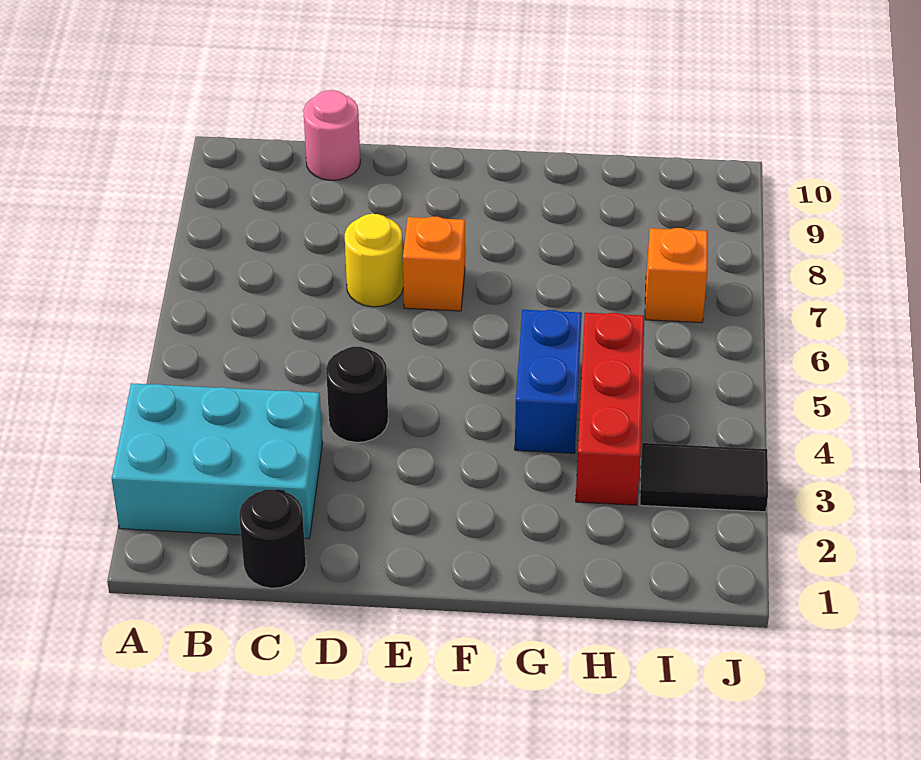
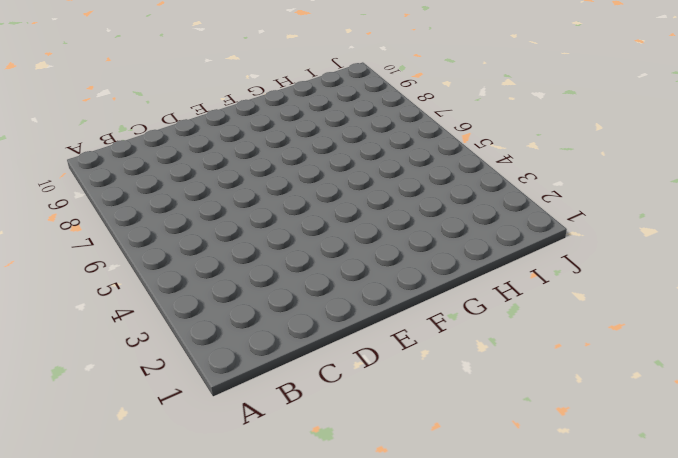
none -> cyan brick A2:C3 level 1
none -> black round brick C1 level 1

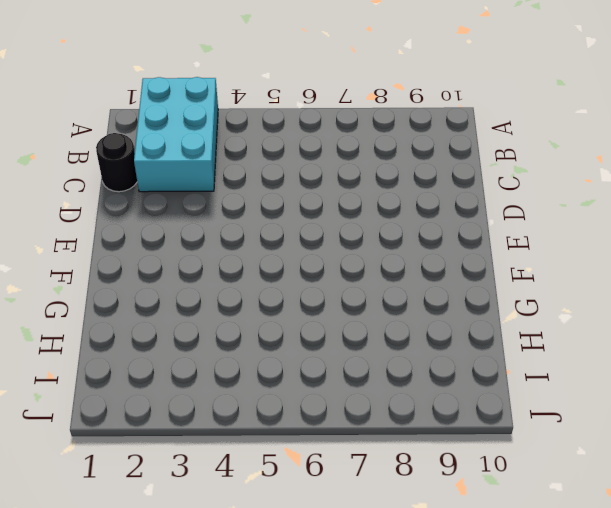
none -> pink round brick C10 level 1
none -> black round brick D4 level 1

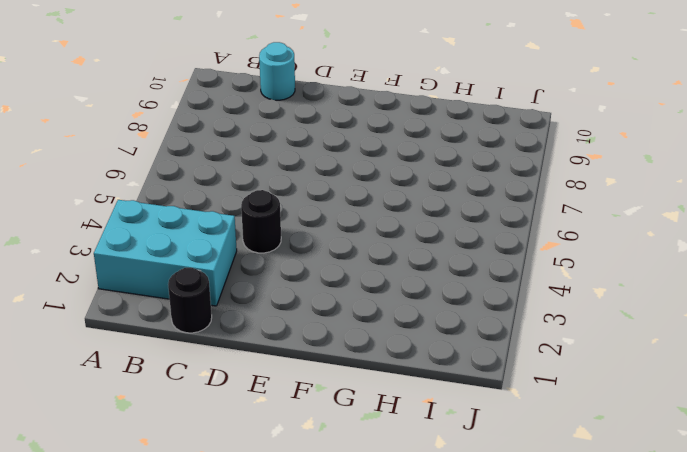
cyan round brick C10 level 1 -> pink round brick C10 level 1
none -> yellow round brick D7 level 1
none -> orange brick E7 level 1

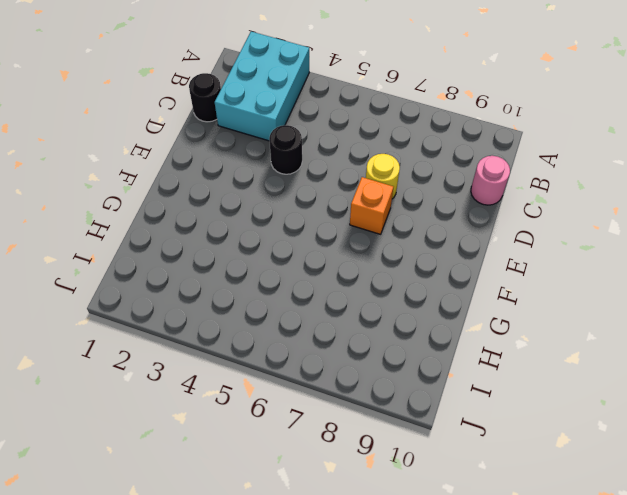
none -> blue brick G4:G5 level 1
none -> red brick H3:H5 level 1

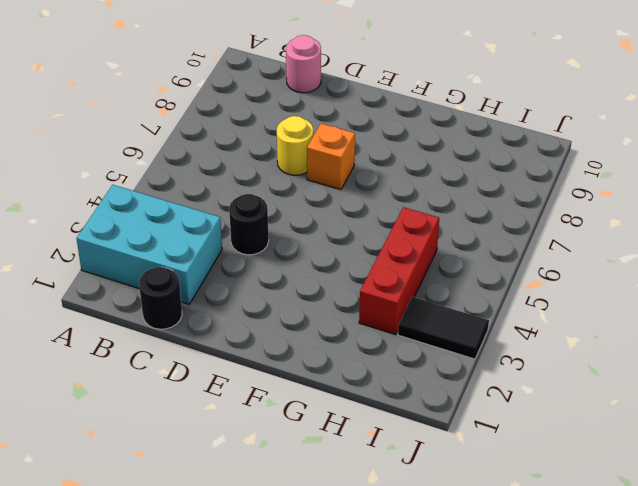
none -> blue brick G4:G5 level 1
none -> orange brick I7 level 1

